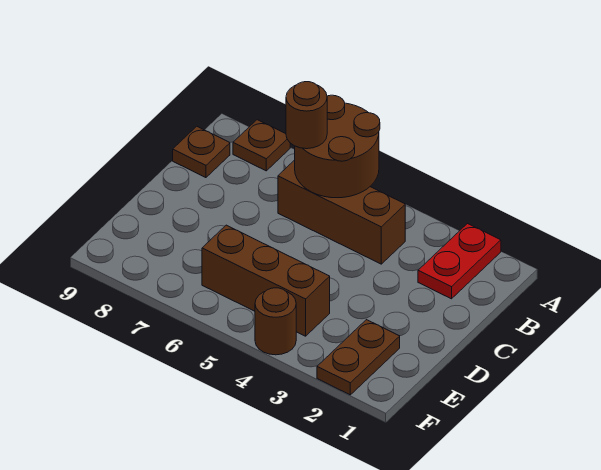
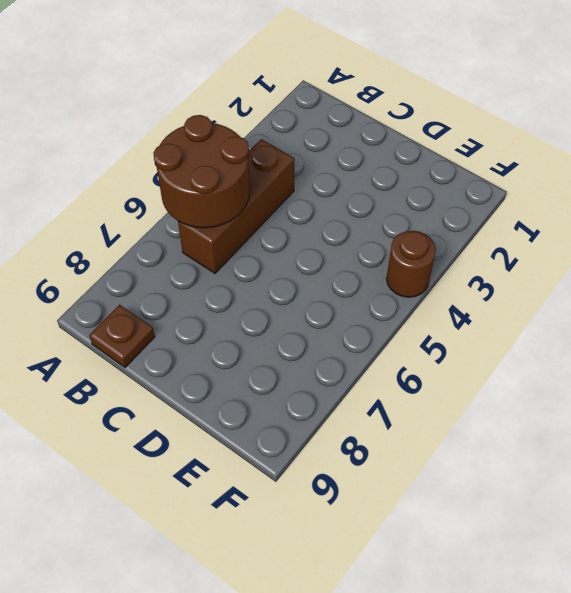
none -> red plate A2:B2 level 1
none -> brown plate A8 level 1

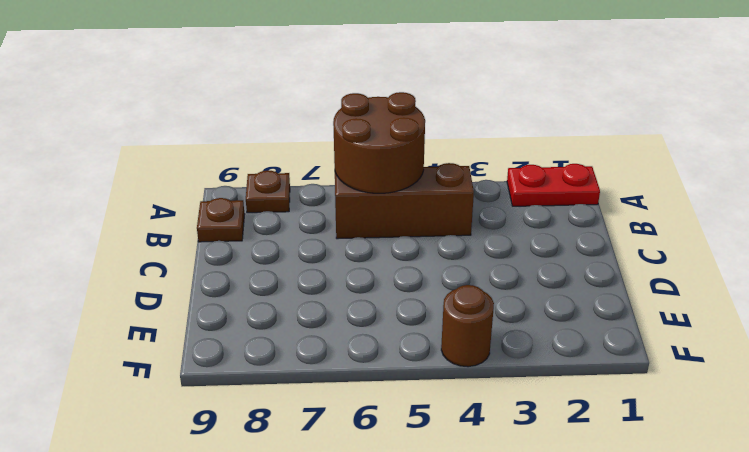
red plate A1:A2 level 1 -> red plate A2:B2 level 1
none -> brown plate E2:F2 level 1
none -> brown brick E4:E6 level 1

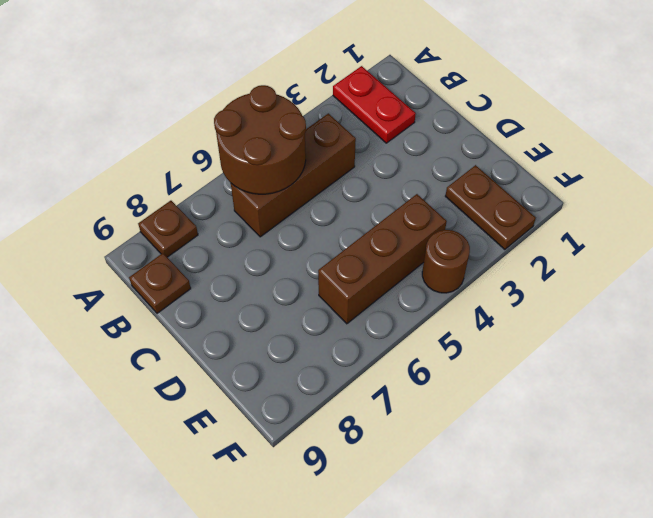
none -> brown round brick B6 level 3

